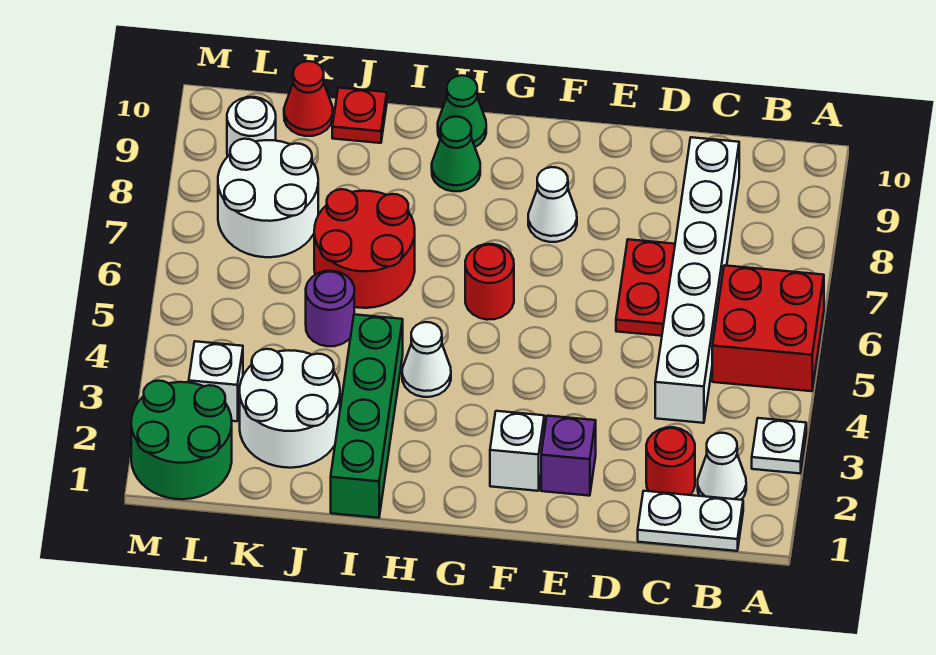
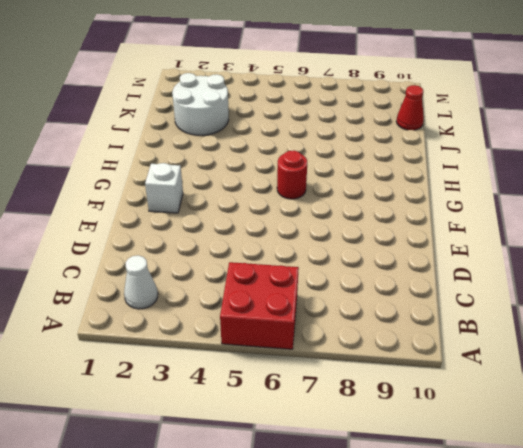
none -> white plate A3 level 1
none -> white plate B1:C1 level 1
none -> red round brick C2 level 1

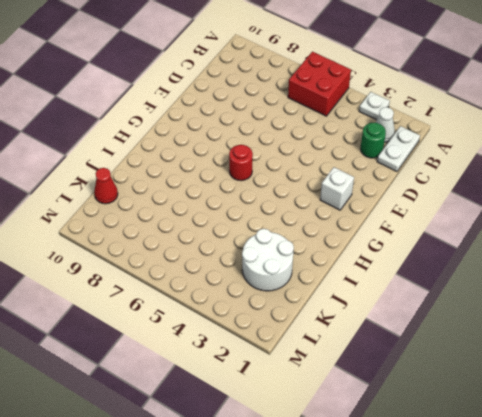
green round brick C2 level 1 -> red round brick C2 level 1
none -> white brick C4:C9 level 1
none -> red plate D6:D7 level 1
none -> purple brick E2 level 1

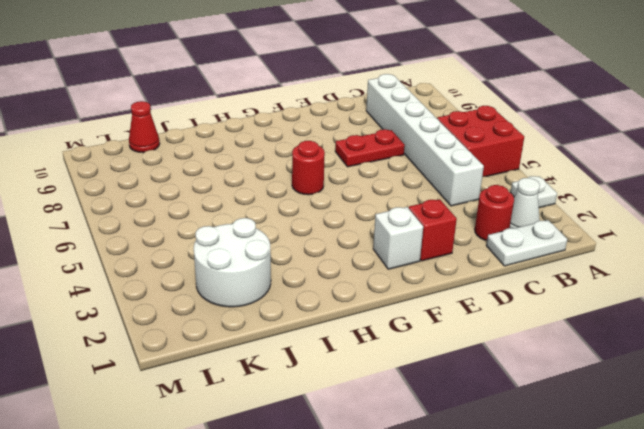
red plate D7:E7 level 1 -> red plate D6:D7 level 1
red brick E2 level 1 -> purple brick E2 level 1
none -> white cone F8 level 1
none -> white cone H4 level 1
none -> green cone H9 level 1

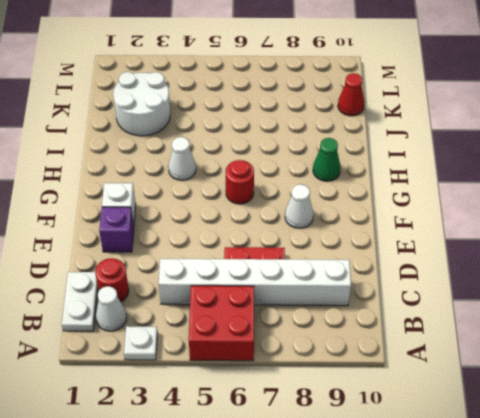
none -> green cone H10 level 1
none -> green brick I1:I4 level 1
none -> red round brick I6:J7 level 1

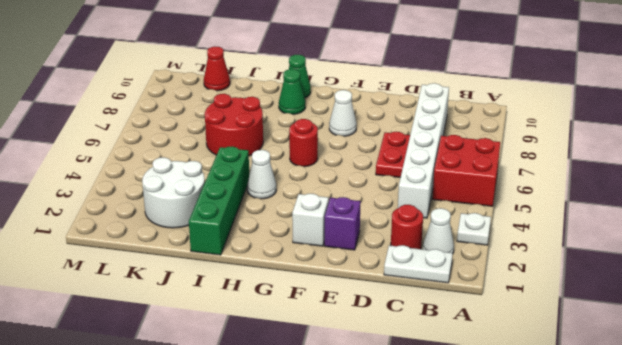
none -> purple round brick J5 level 1
none -> red plate J10 level 1
none -> white round brick K7:L8 level 1

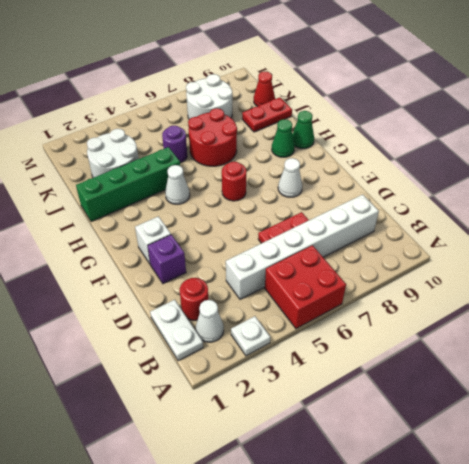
red plate J9:J10 level 1 -> red plate J10 level 1
none -> green round brick L1:M2 level 1
none -> white brick L3 level 1
none -> white round brick L9 level 1

